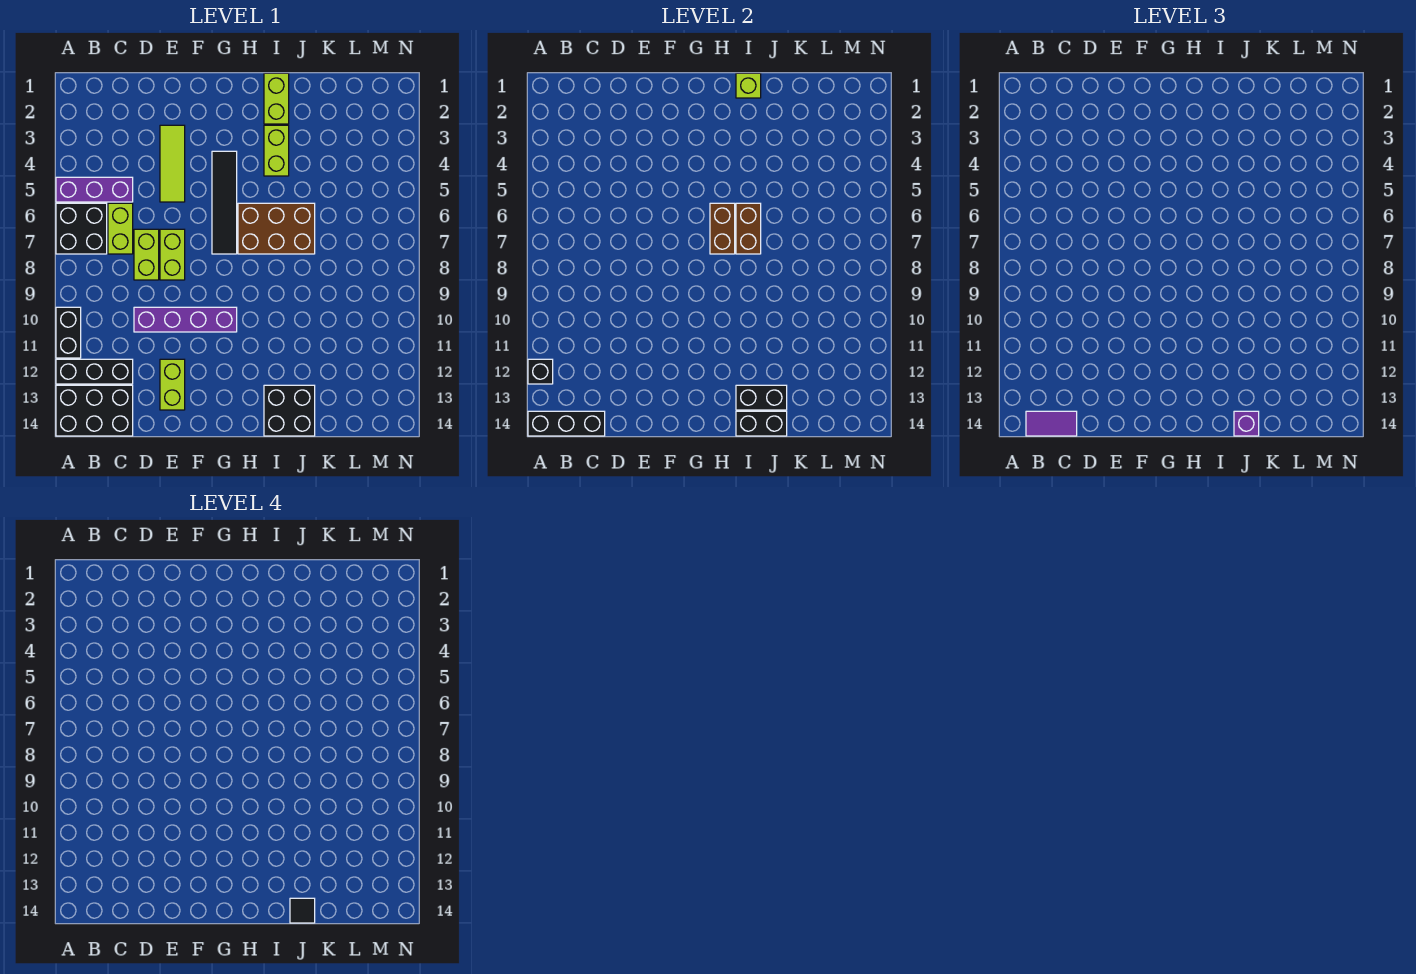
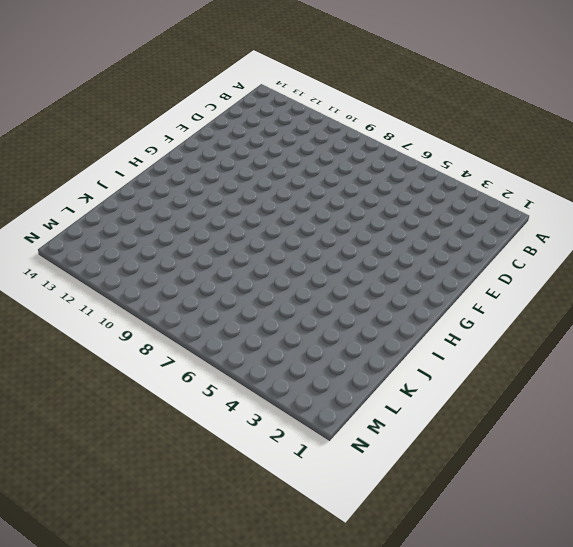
none -> purple brick A5:C5 level 1
none -> black brick A6:B7 level 1
none -> black brick A10:A11 level 1

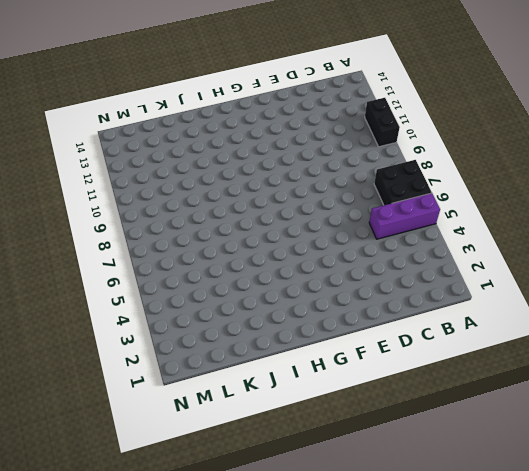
none -> black brick A12:C12 level 1
none -> black brick A13:C14 level 1
none -> lime brick C6:C7 level 1

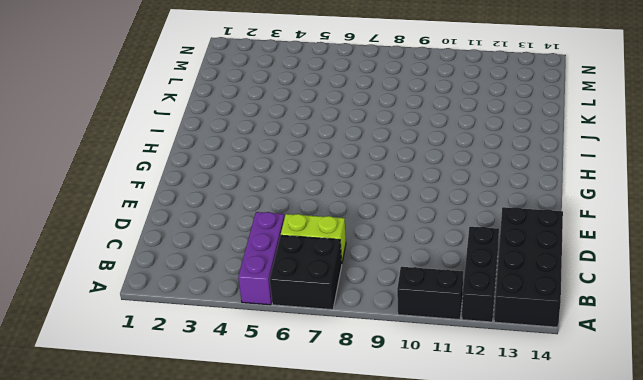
black brick A13:D14 level 1 -> black brick A13:C14 level 1
none -> lime brick D7:D8 level 1
none -> purple brick D10:G10 level 1
none -> lime tile E3:E5 level 1

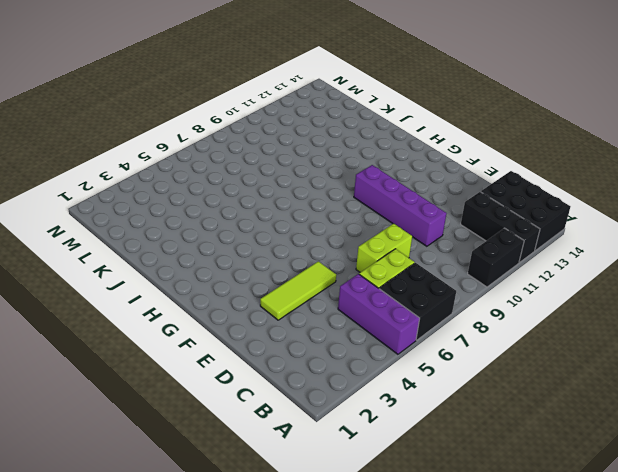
none -> lime brick E7:E8 level 1
none -> lime brick E12:E13 level 1
none -> black tile G4:G7 level 1

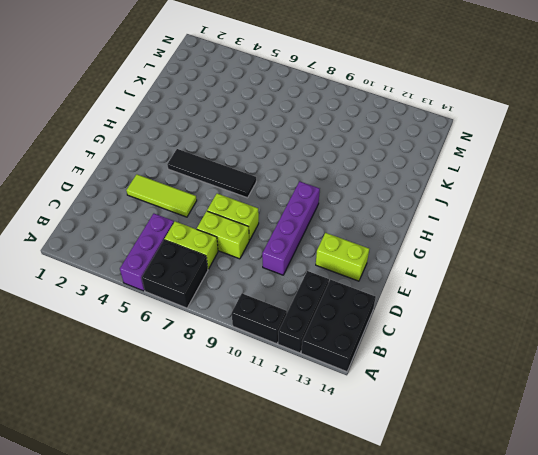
none -> brown brick H6:J7 level 1
none -> lime brick I1:I2 level 1
none -> lime brick I3:I4 level 1

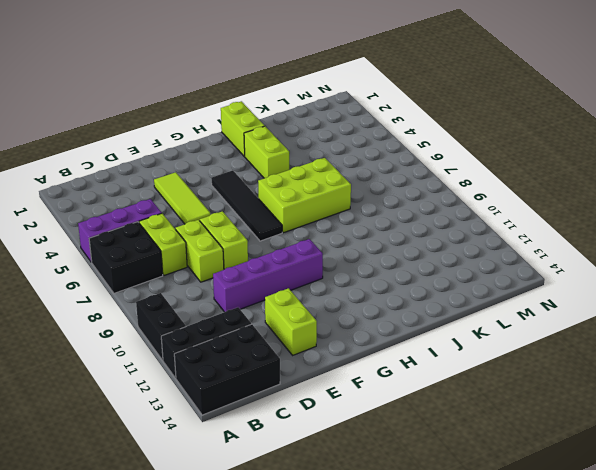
lime brick H6:J7 level 1 -> brown brick H6:J7 level 1
none -> black brick I13:J14 level 1
none -> black brick A12 level 2
none -> black brick A14:C14 level 2

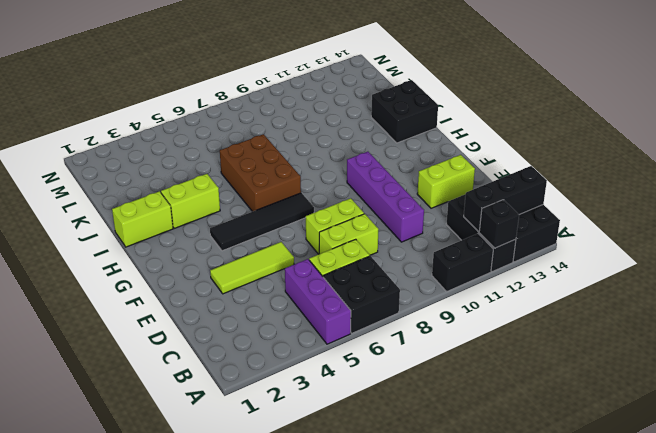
black brick B12:B14 level 2 -> black brick A14:C14 level 2
none -> brown brick H6:H7 level 2
none -> lime brick I1 level 2
none -> brown brick I6:I7 level 2

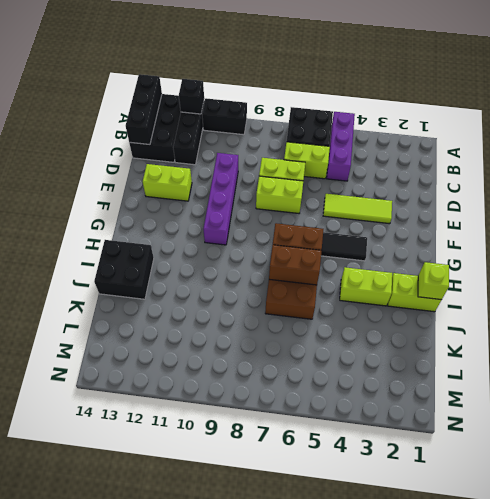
none -> black brick I13:J13 level 2
none -> black brick I14:J14 level 2
none -> purple tile B14:C14 level 3

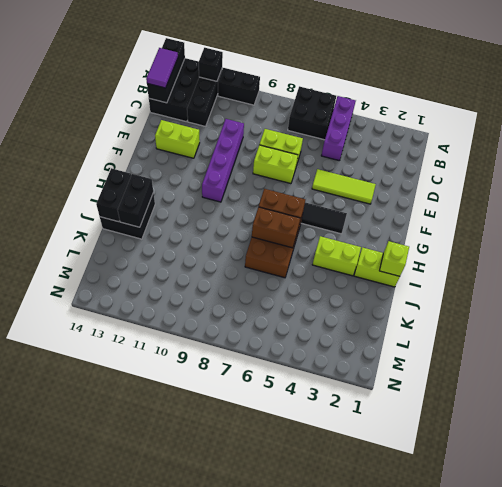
none -> lime brick C6:C7 level 1
none -> purple brick J14 level 3
none -> black tile J14 level 4

